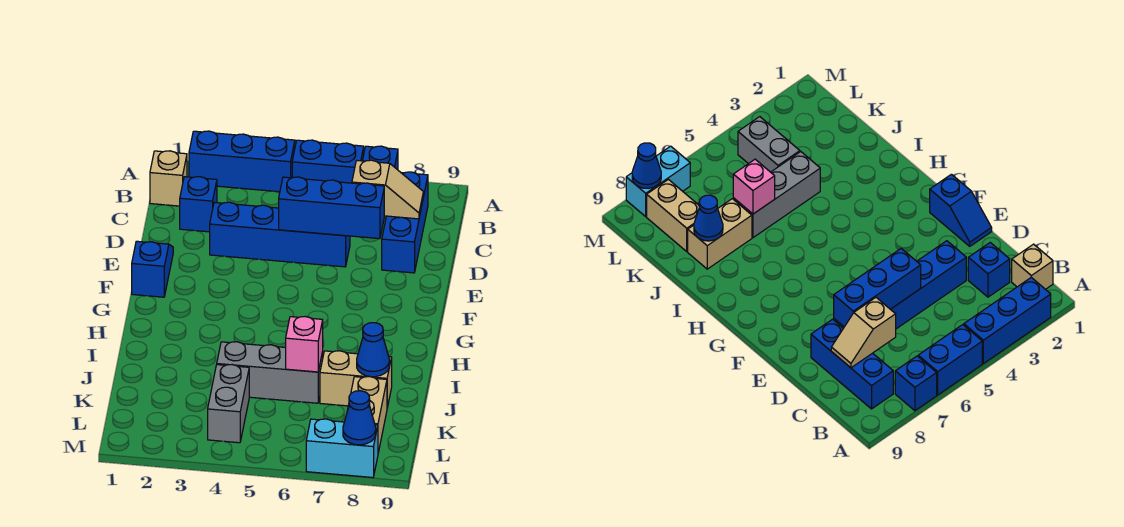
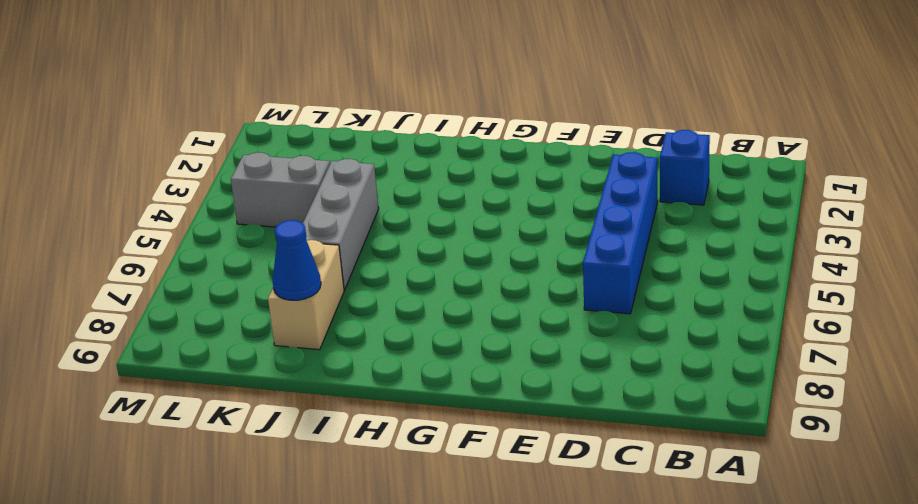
none -> blue brick A2:A4 level 1
none -> blue brick A5:A6 level 1
none -> blue brick A7 level 1

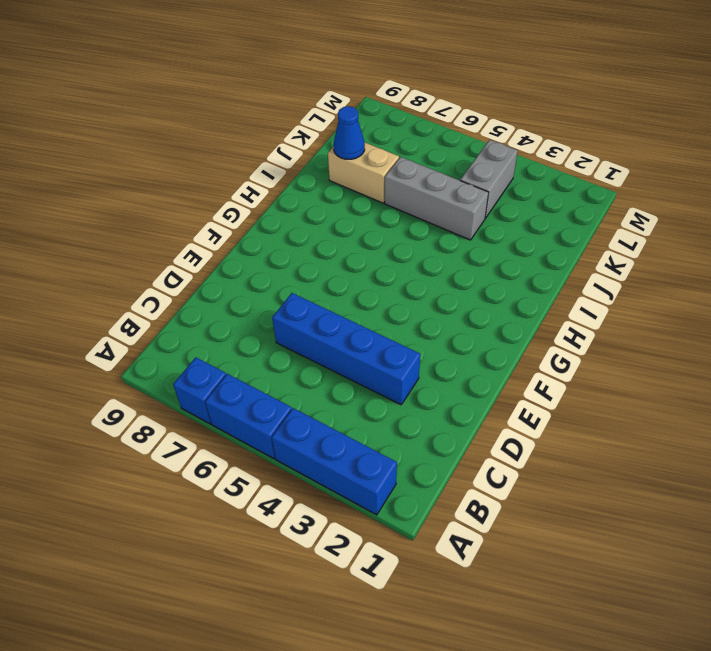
none -> tan brick B1 level 1
none -> blue brick B8:D8 level 1
none -> blue brick C2 level 1

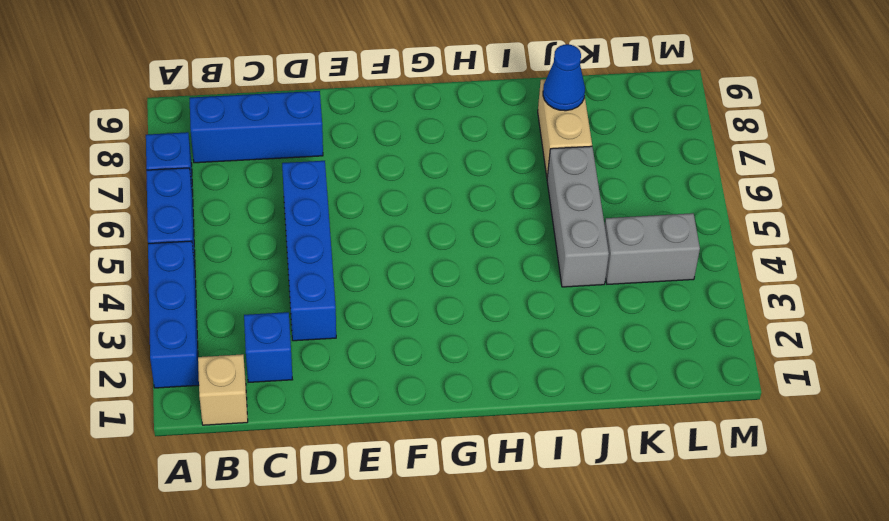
none -> blue slope E1:F1 level 1 top F
none -> tan brick K8:L8 level 1
none -> cyan brick M7:M8 level 1

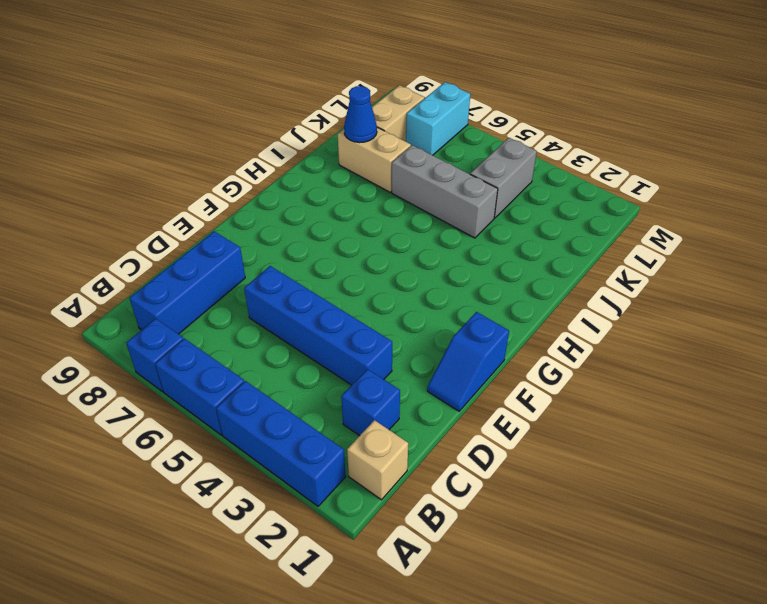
cyan brick L7:M7 level 1 -> cyan brick M7:M8 level 1
none -> tan slope C7:C8 level 2 top 7
none -> blue brick D5:D7 level 2
none -> pink brick J6 level 2

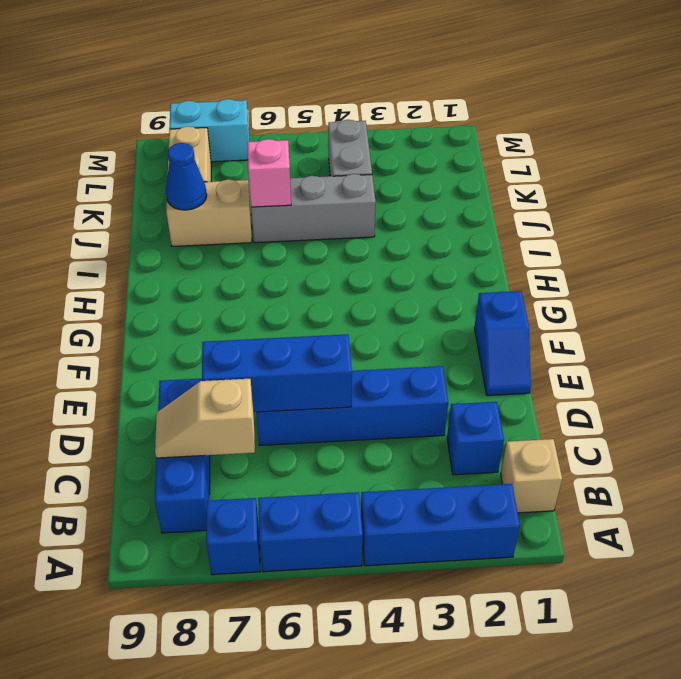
none -> blue cone M8 level 2

